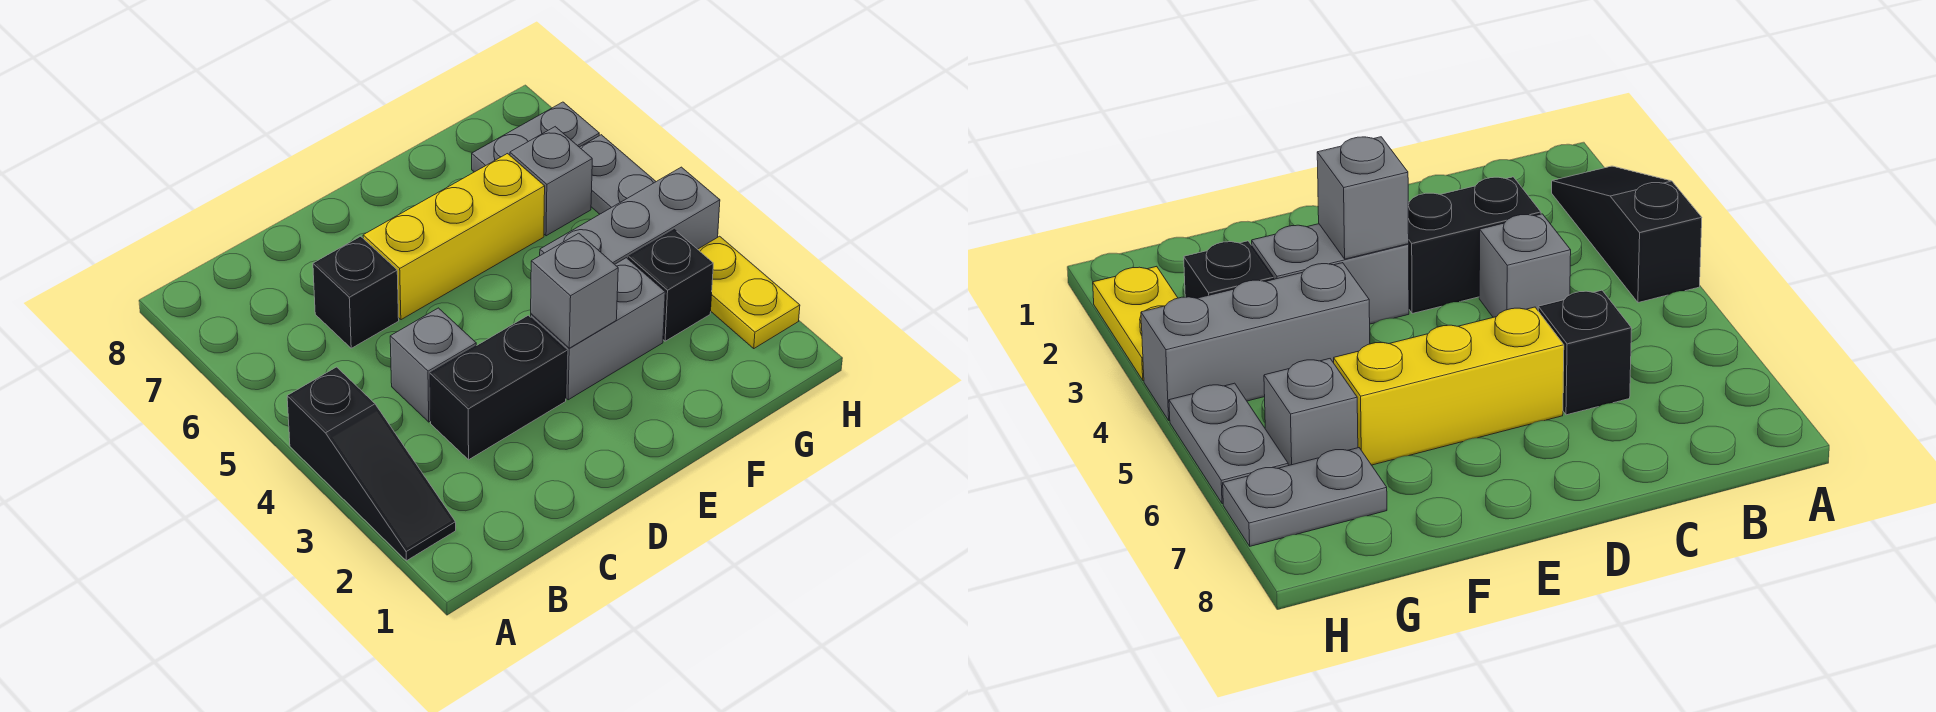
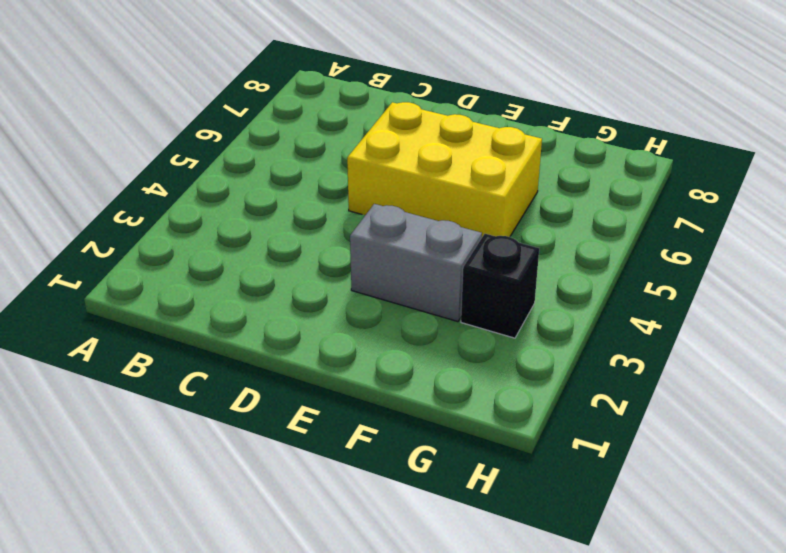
yellow brick D5:F6 level 1 -> yellow brick D6:F6 level 1
none -> black slope A2:A4 level 1 top 4
none -> black brick C3:D3 level 1
none -> grey brick C4 level 1

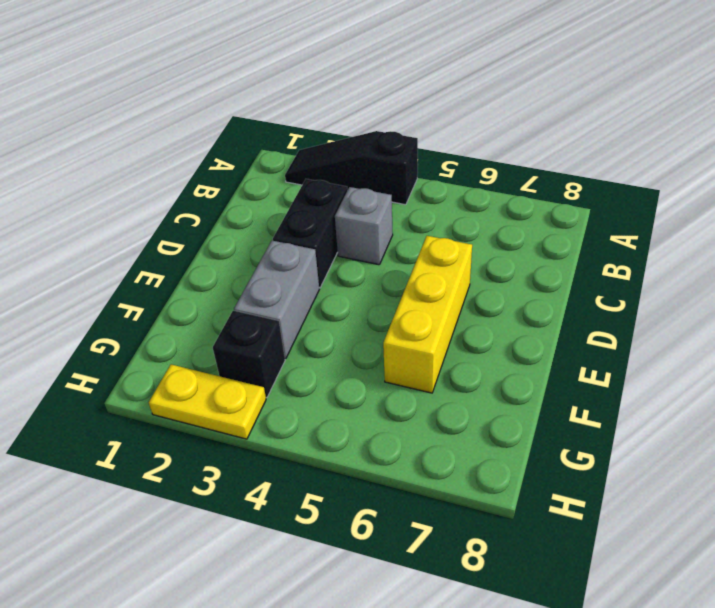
none -> black brick C6 level 1
none -> grey brick F4:H4 level 1
none -> grey brick G6 level 1

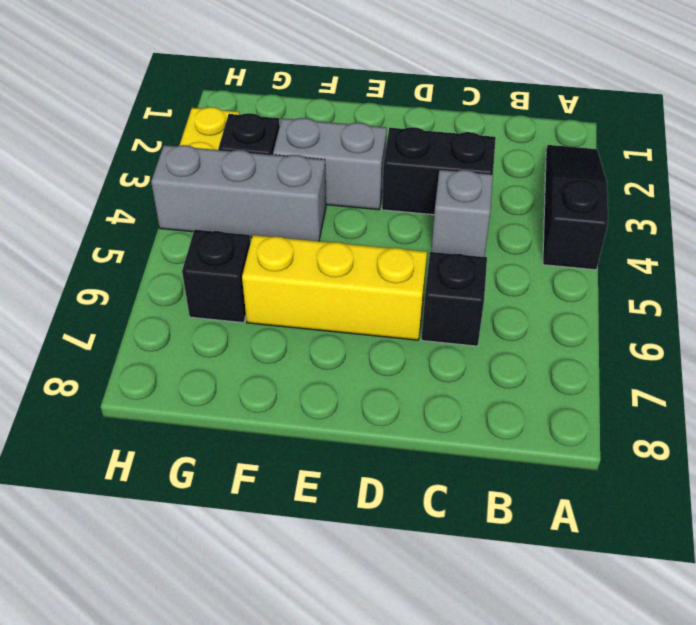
black brick G6 level 1 -> grey brick G6 level 1
none -> grey plate G7:H7 level 1
none -> grey plate H5:H6 level 1
none -> grey brick E3 level 2

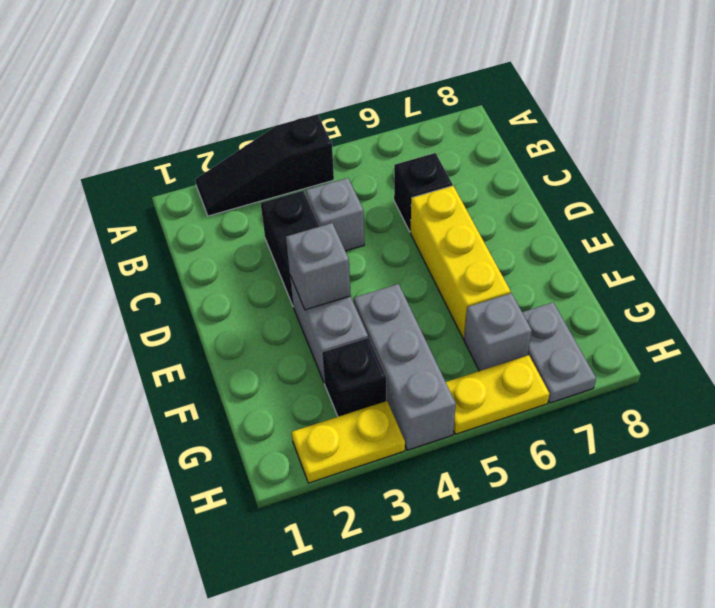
yellow plate H5:H6 level 1 -> grey plate H5:H6 level 1

